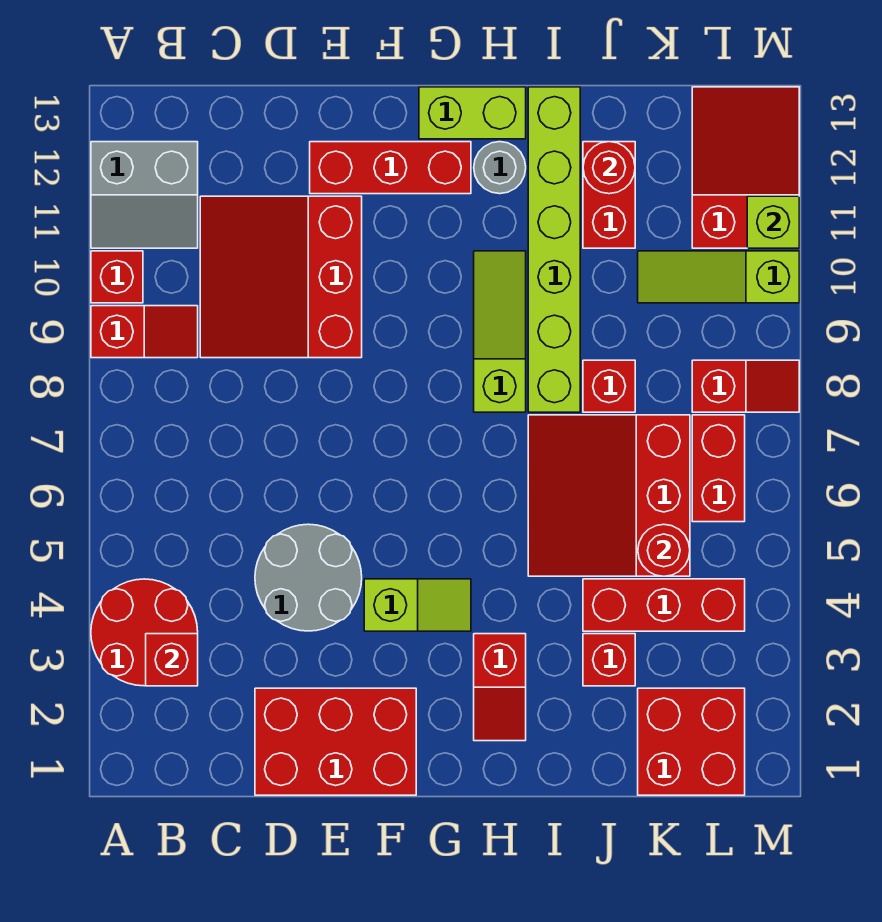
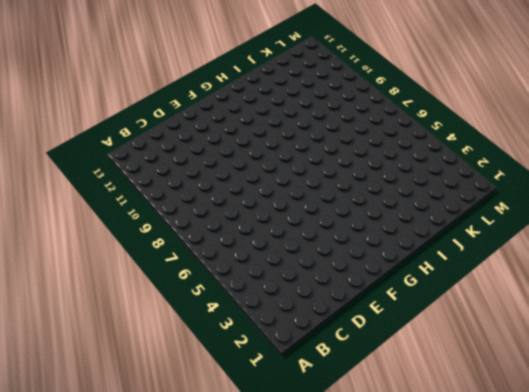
none -> red round brick A3:B4 level 1
none -> red slope A9:B9 level 1 top A
none -> red brick A10 level 1

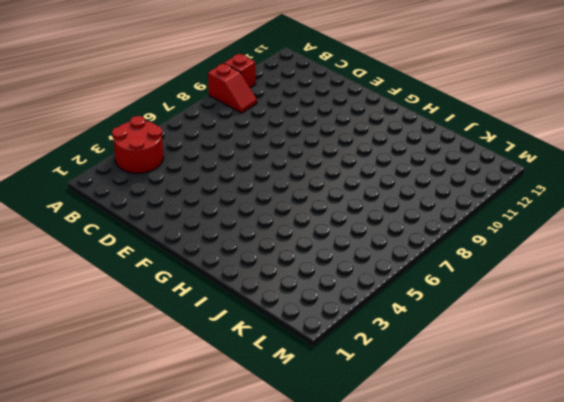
none -> grey slope A11:B12 level 1 top 12
none -> red slope C9:E11 level 1 top E
none -> red brick D1:F2 level 1

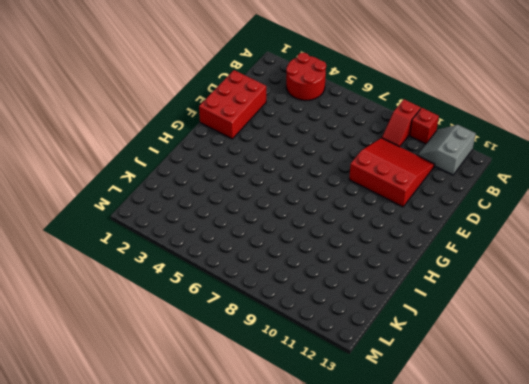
none -> grey round brick D4:E5 level 1
none -> red brick E12:G12 level 1
none -> lime slope F4:G4 level 1 top F

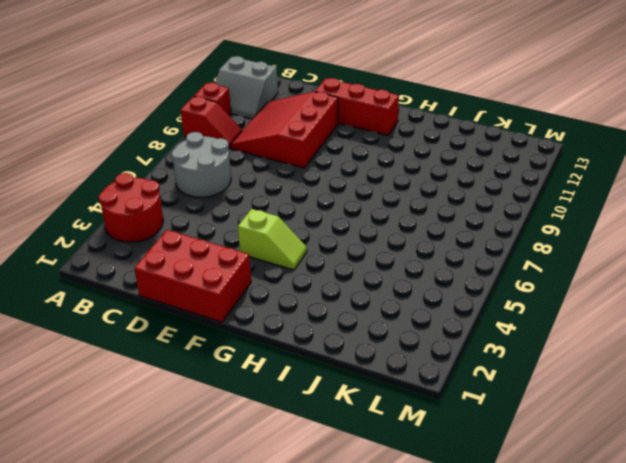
grey round brick B6:C7 level 1 -> grey round brick D4:E5 level 1
none -> lime brick G13:H13 level 1
none -> red slope H2:H3 level 1 top 3
none -> lime slope H8:H10 level 1 top 8

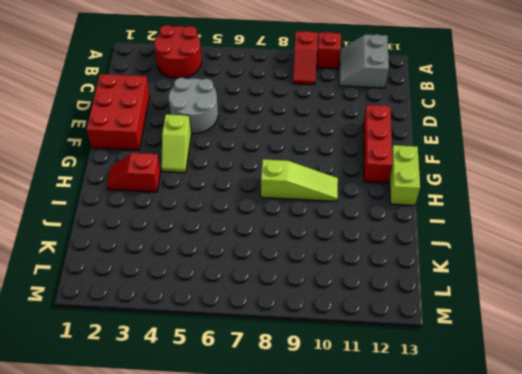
none -> red slope C9:E11 level 1 top E
none -> grey round brick H12 level 1
none -> red slope I5:K7 level 1 top K

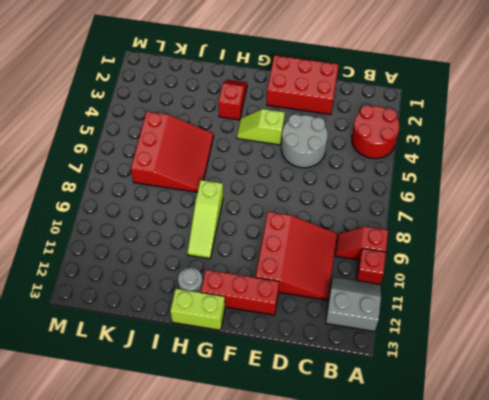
none -> lime brick I8:I13 level 1
none -> red brick J3 level 1
none -> red brick J4:L4 level 1

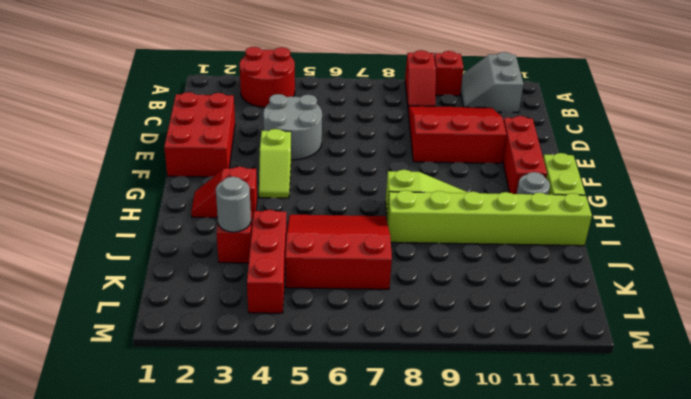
grey round brick J3 level 2 -> none
none -> red brick J8 level 1
none -> red brick J11:J12 level 1
none -> red brick K1:L2 level 1

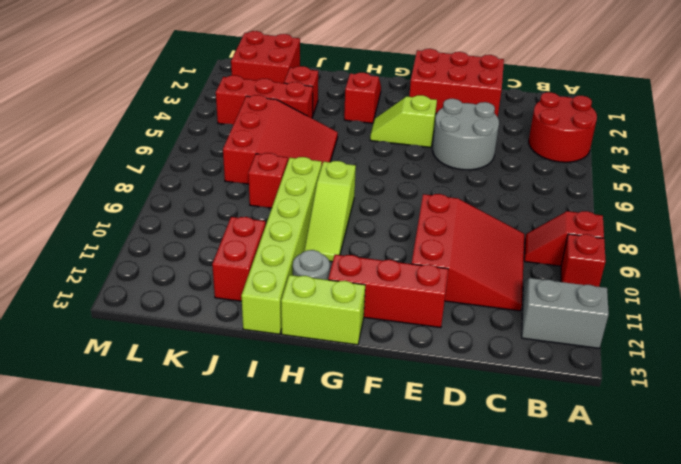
none -> lime slope K10:M10 level 1 top M
none -> red brick L6:L7 level 1
none -> red slope L8:M8 level 1 top L

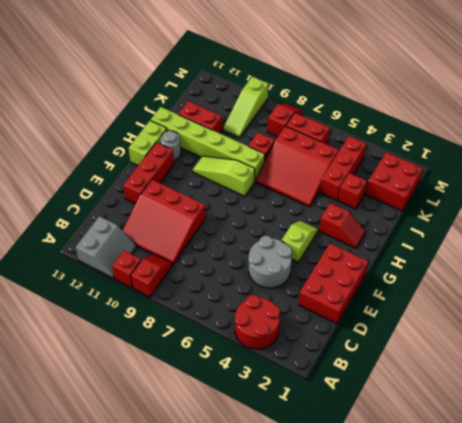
none -> red slope L11:M13 level 1 top 11
none -> red brick B3 level 2
none -> red round brick J12 level 2

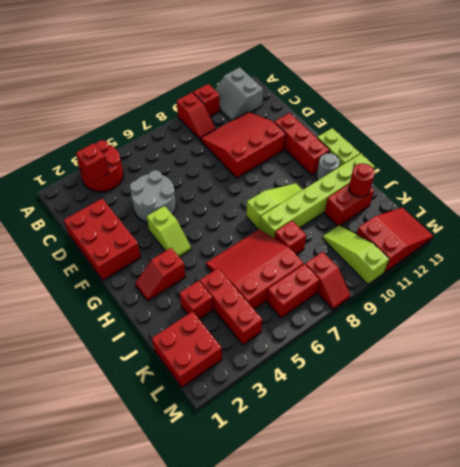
none -> red round brick K5 level 2
none -> lime brick M11 level 2

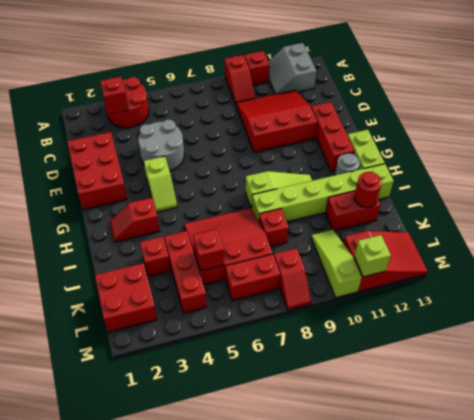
red brick K5 level 2 -> red round brick K5 level 2

